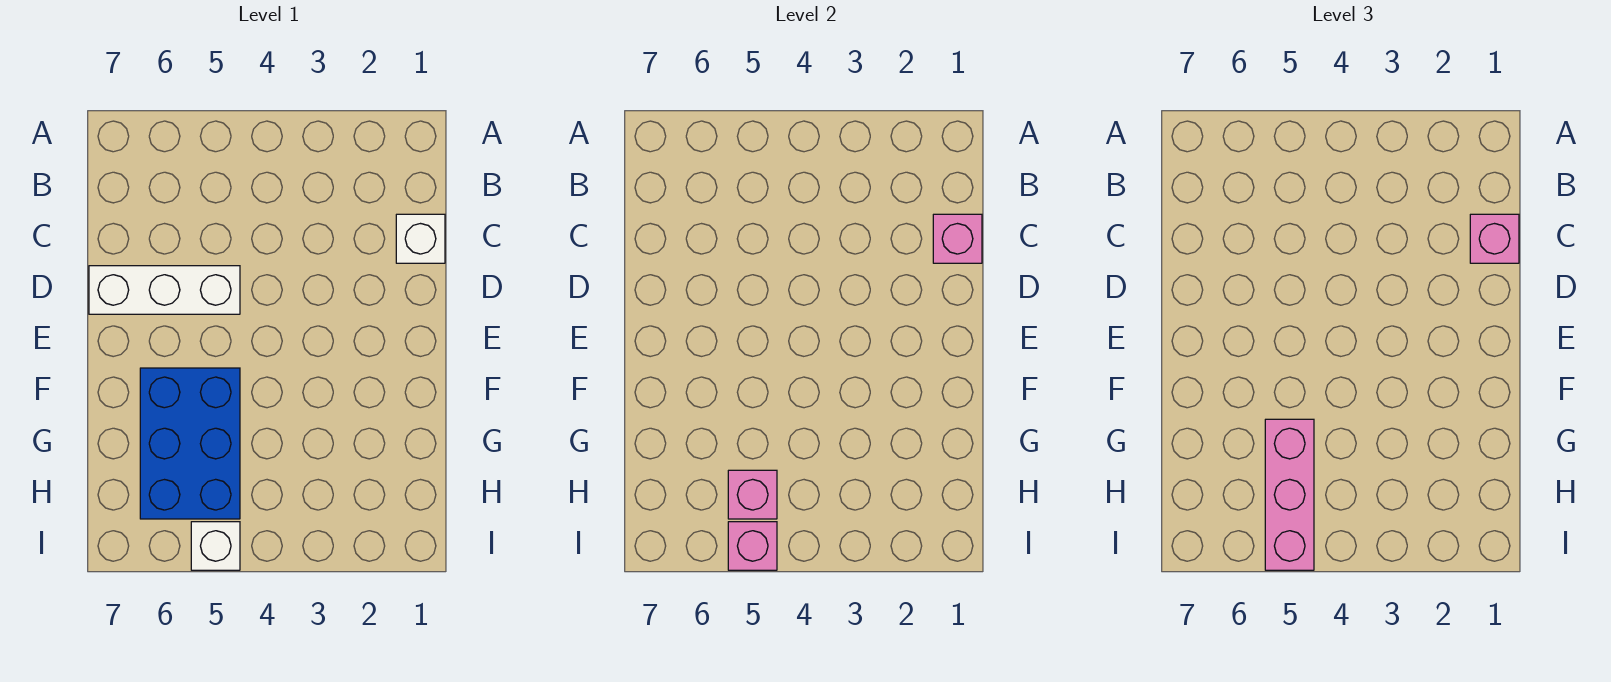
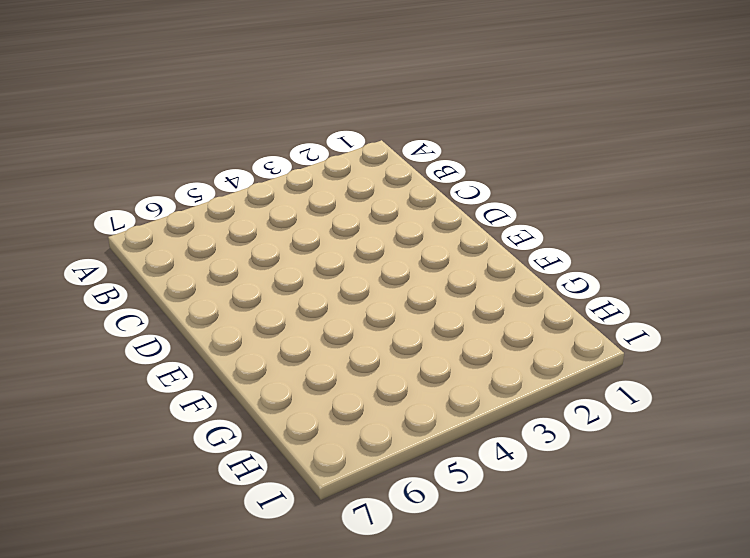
none -> white brick C1 level 1
none -> white brick D5:D7 level 1

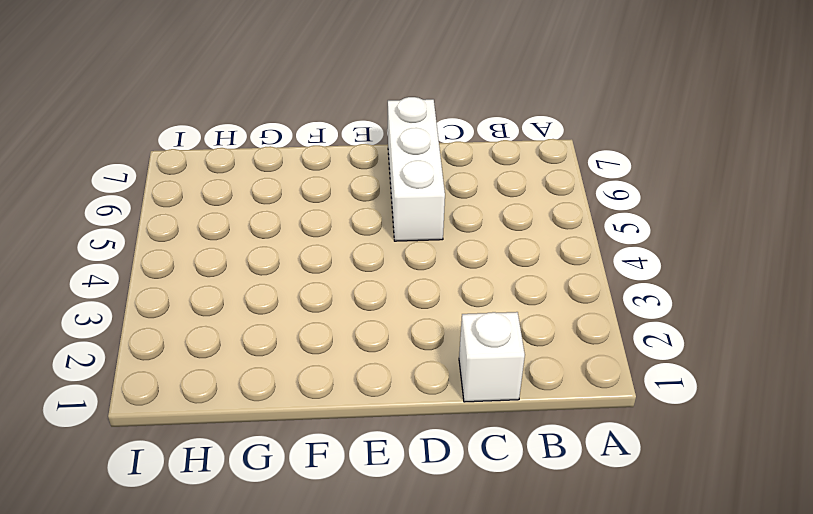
none -> blue brick F5:H6 level 1
none -> white brick I5 level 1

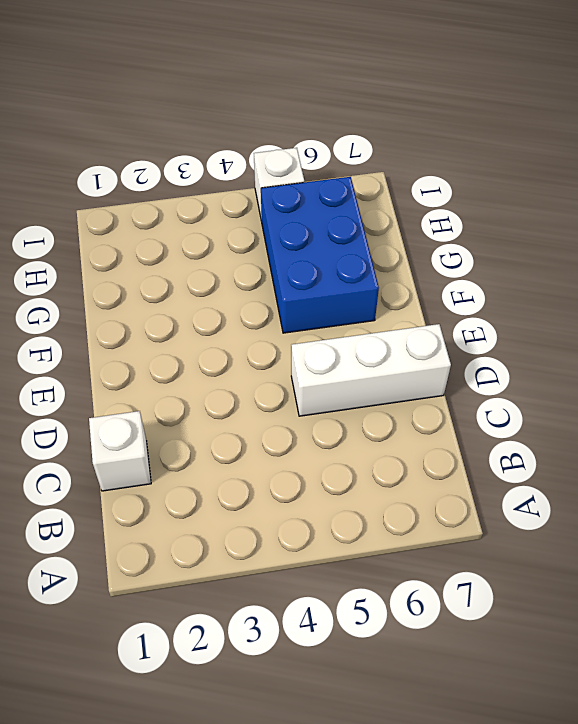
none -> pink brick C1 level 2
none -> pink brick H5 level 2

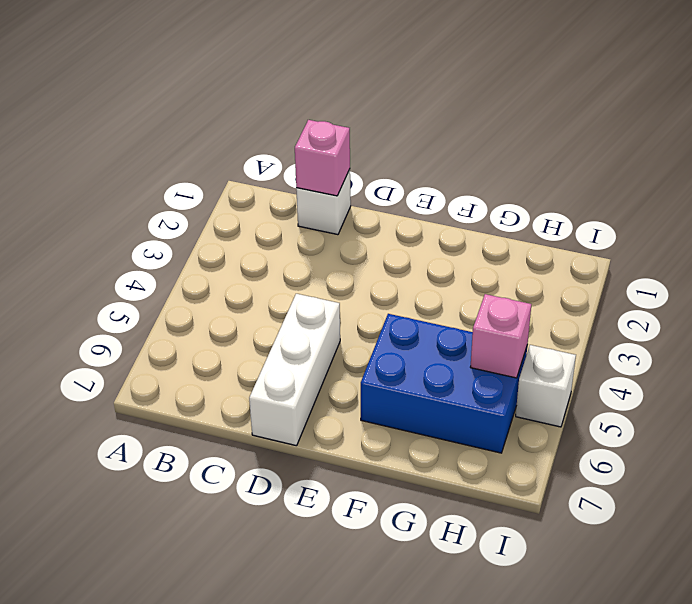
none -> pink brick I5 level 2
none -> pink brick C1 level 3

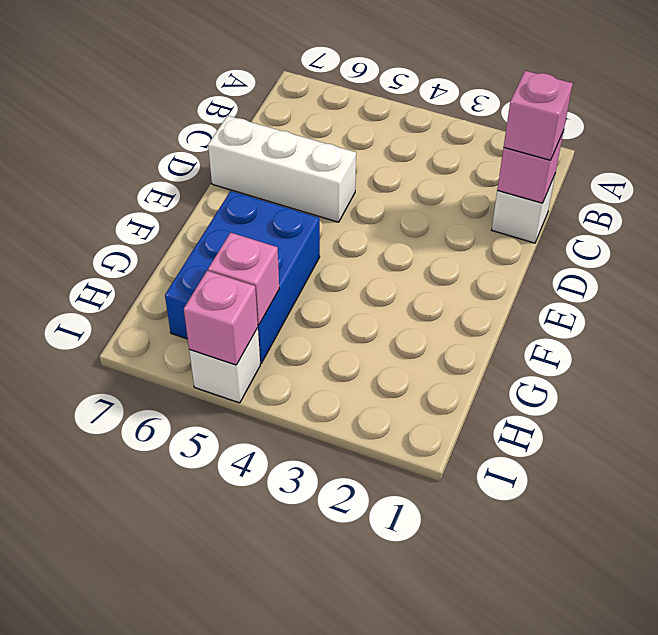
none -> pink brick G5:I5 level 3

